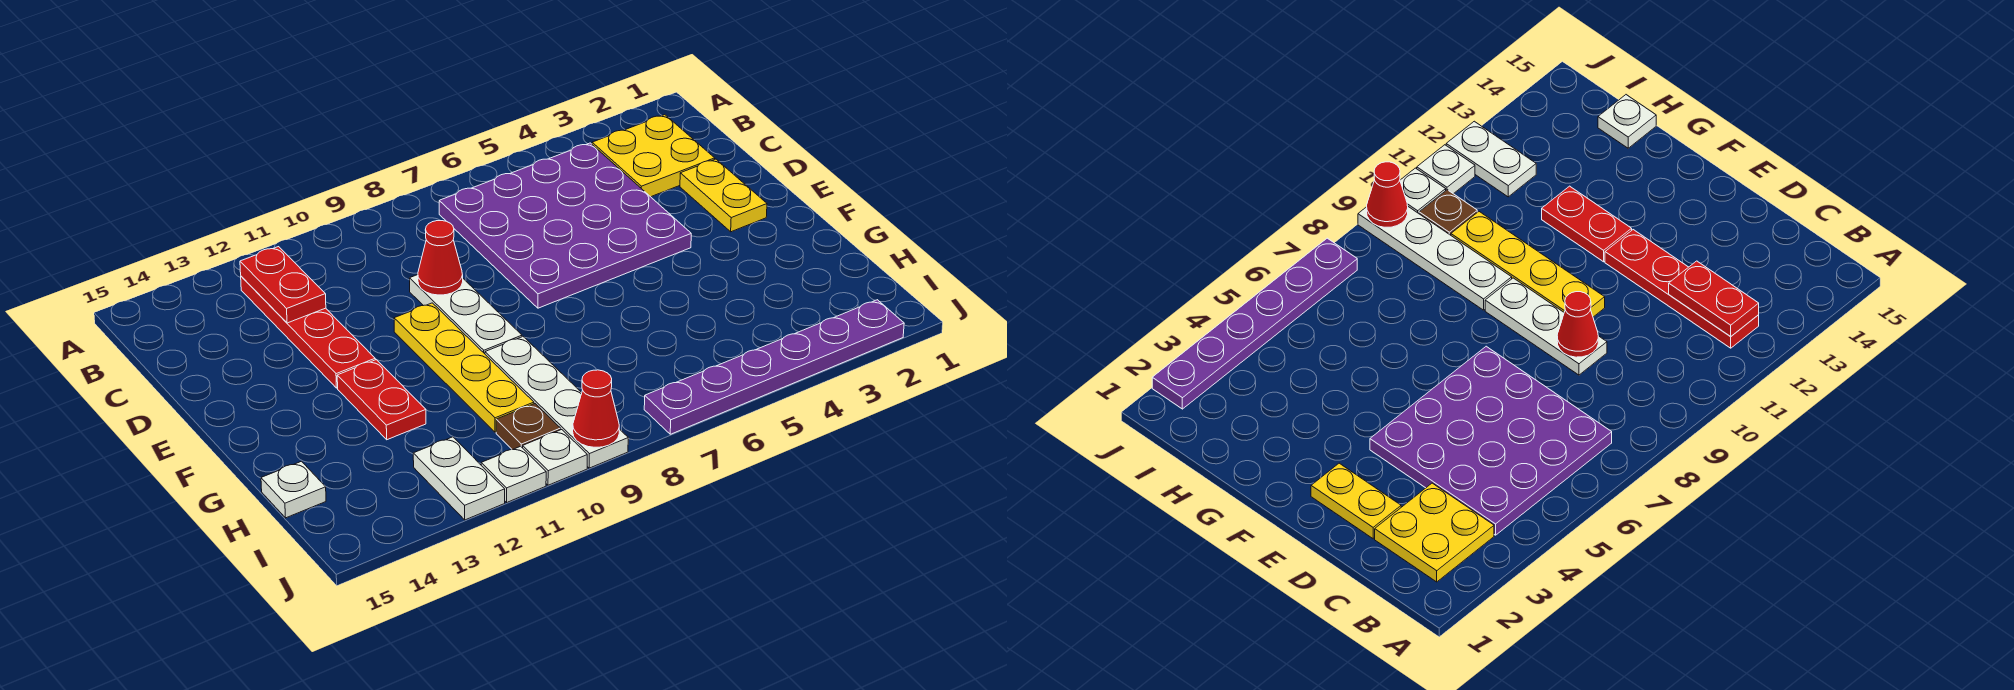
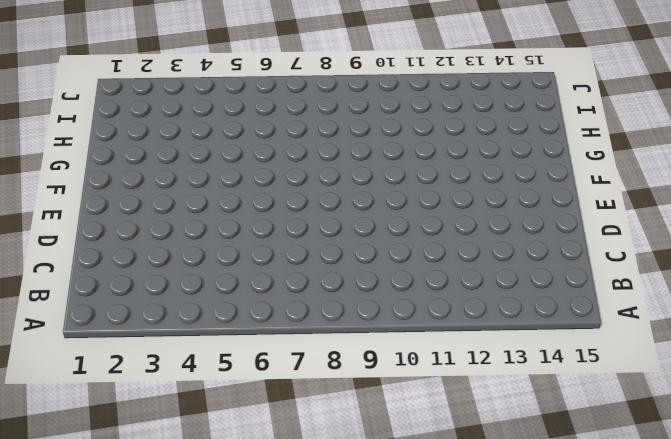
none -> yellow plate B2:C3 level 1
none -> purple plate B4:E7 level 1
none -> red plate B12:E12 level 1

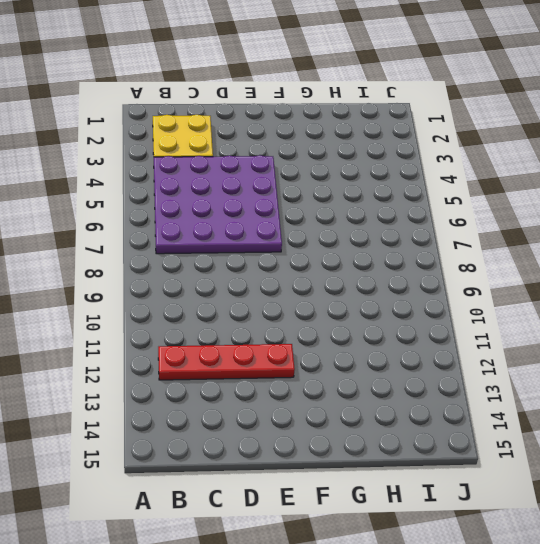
none -> yellow plate D2:E2 level 1
none -> white plate D9:F9 level 1
none -> yellow plate E10:H10 level 1

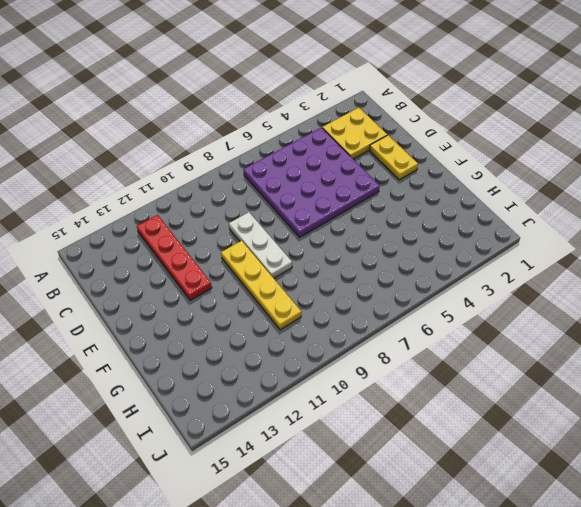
none -> red plate F12:G12 level 1
none -> white plate G9:J9 level 1
none -> white plate H15 level 1

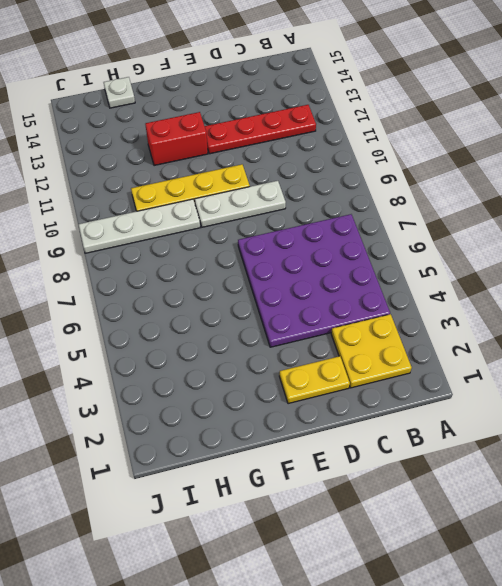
red brick F12:G12 level 1 -> red plate F12:G12 level 1
none -> brown plate I10 level 1
none -> white plate I12:J12 level 1
none -> purple plate J2:J7 level 1

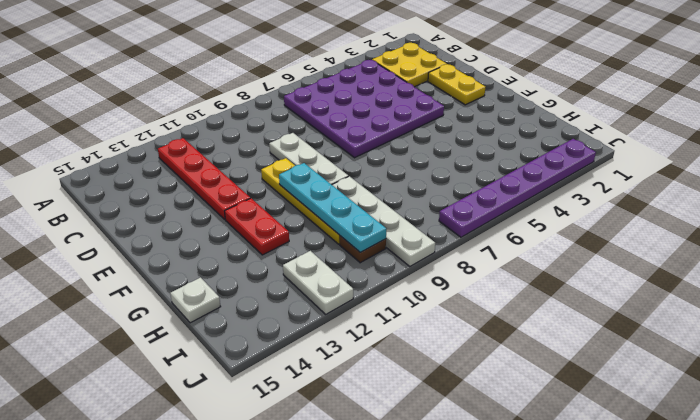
cyan plate F10:I10 level 2 -> none
none -> white plate J10 level 1
none -> white plate J11 level 1
none -> red plate B12:C12 level 2

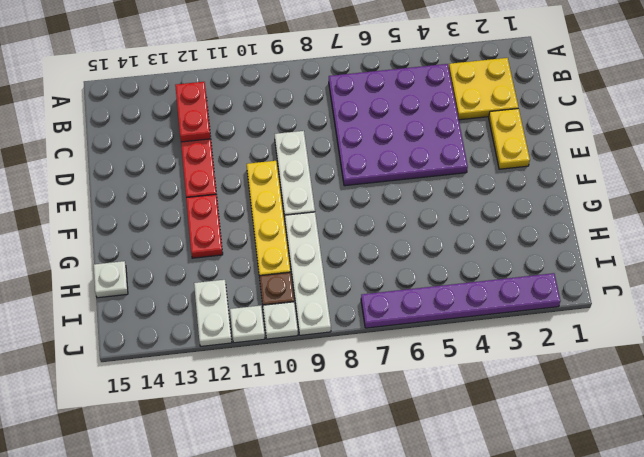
none -> red cone D9 level 2
none -> red cone J9 level 2

